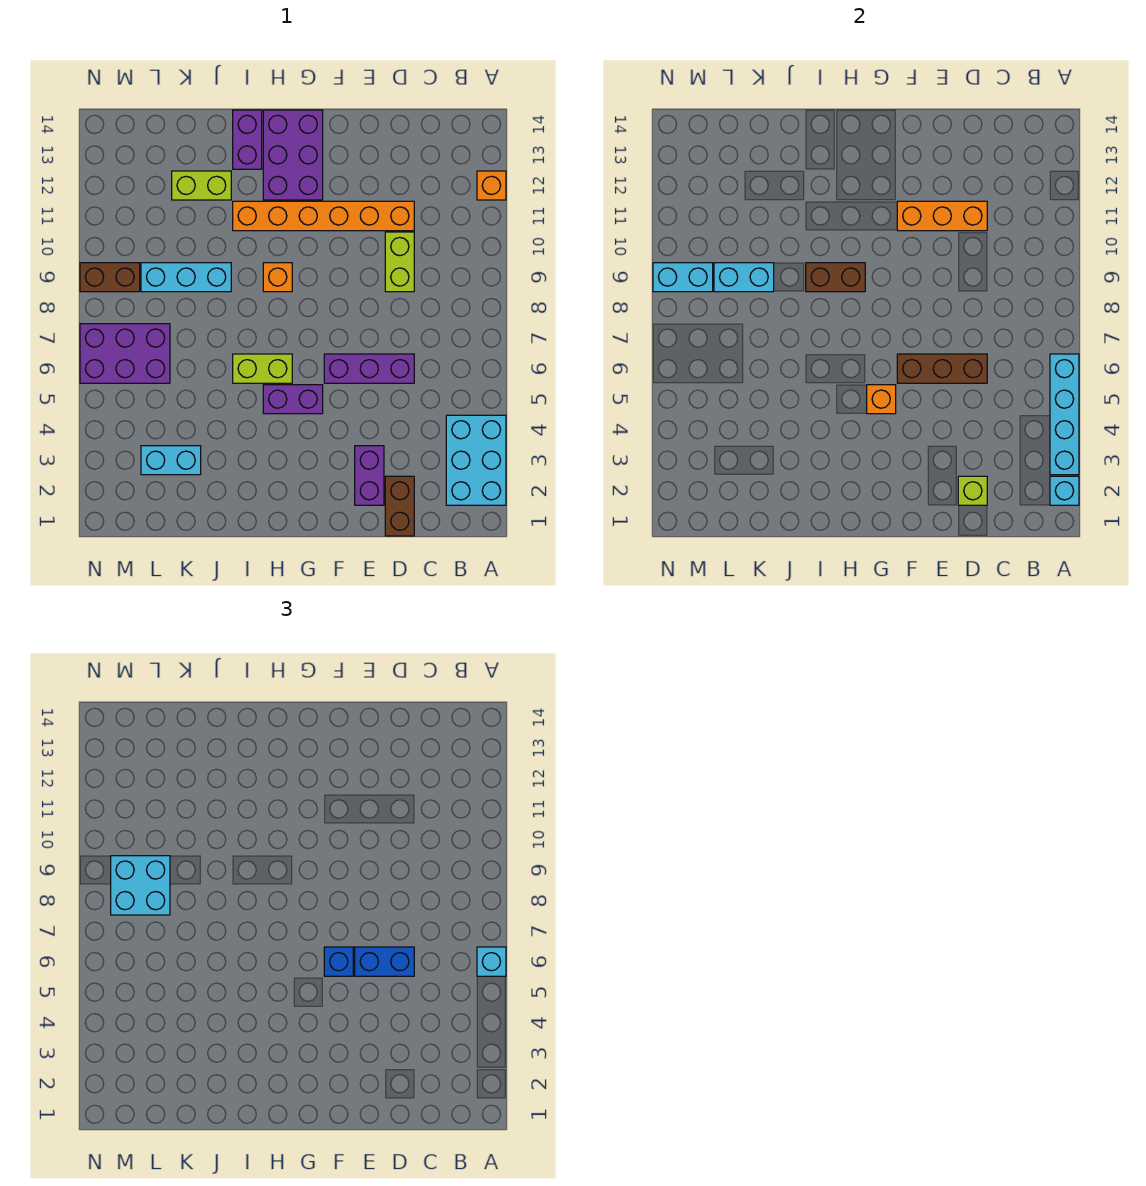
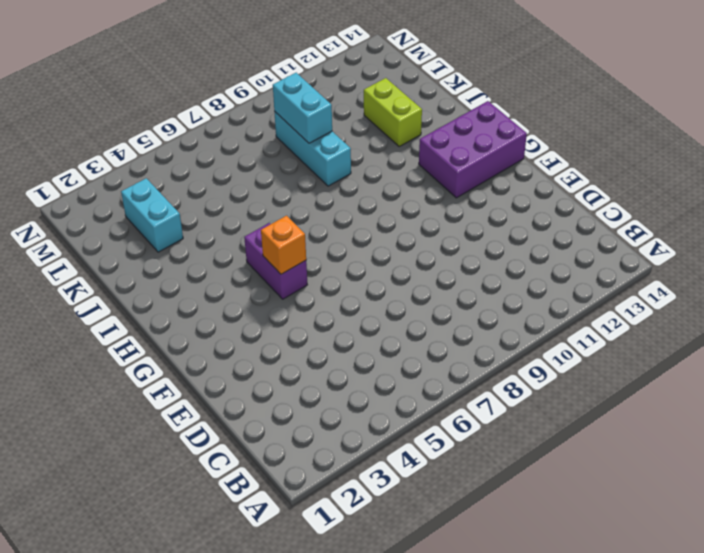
none -> cyan brick A2:B4 level 1
none -> orange brick A12 level 1
none -> brown brick D1:D2 level 1
none -> purple brick D6:F6 level 1

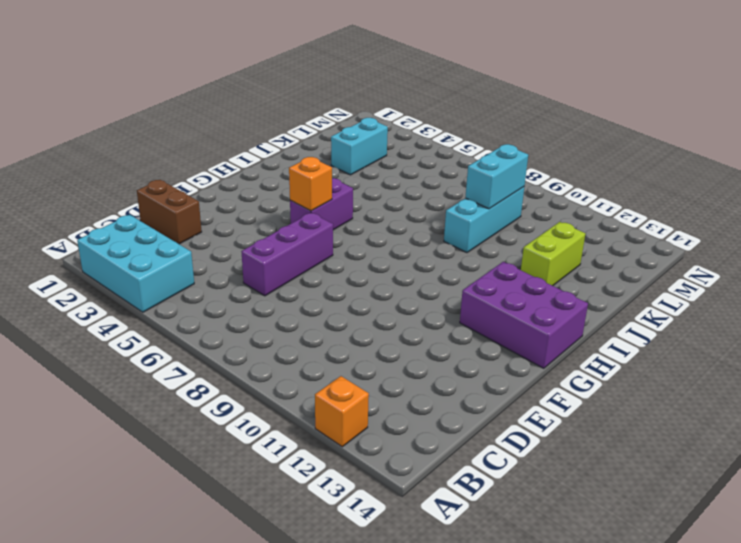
none -> lime brick D9:D10 level 1
none -> orange brick D11:I11 level 1
none -> purple brick E2:E3 level 1
none -> lime brick H6:I6 level 1

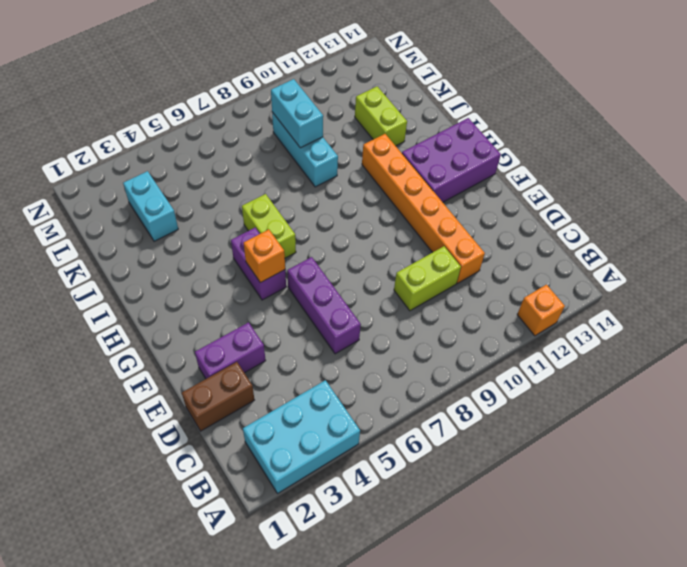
none -> orange brick H9 level 1
none -> purple brick I13:I14 level 1
none -> purple brick L6:N7 level 1
none -> brown brick M9:N9 level 1

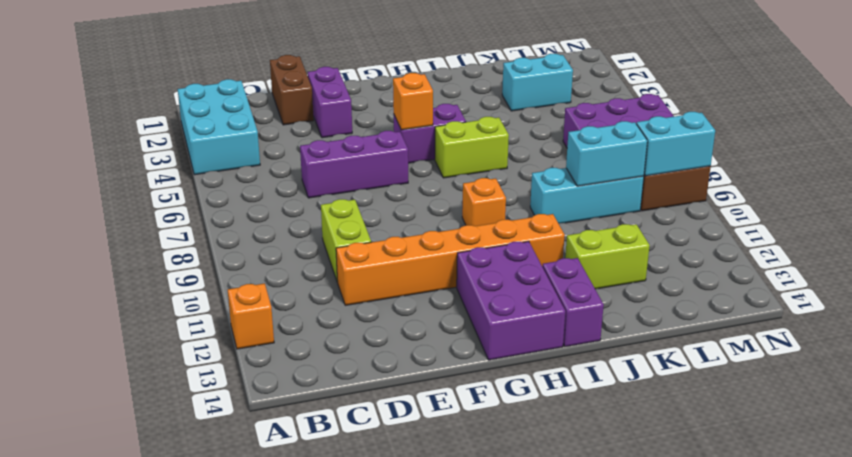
none -> cyan brick A2 level 2
none -> cyan brick A3:A6 level 2
none -> lime brick D2 level 2
none -> brown brick D6:F6 level 2

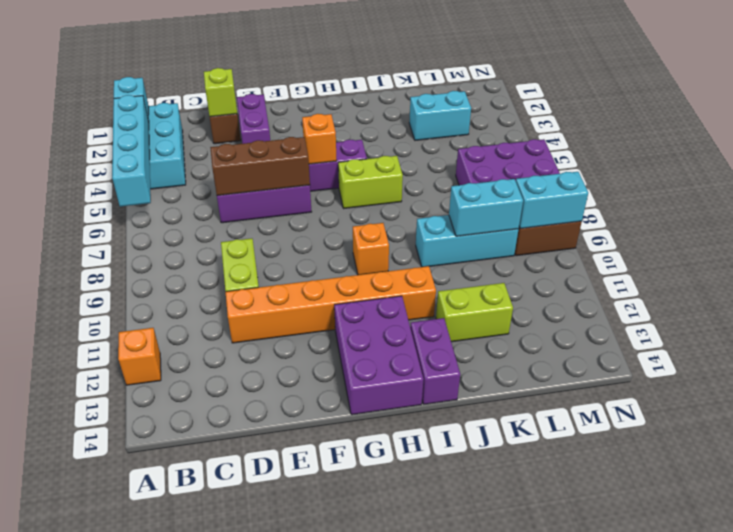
none -> orange brick D11:F11 level 2
none -> brown brick H9:I9 level 2
none -> cyan brick A6 level 3
none -> blue brick D6:E6 level 3

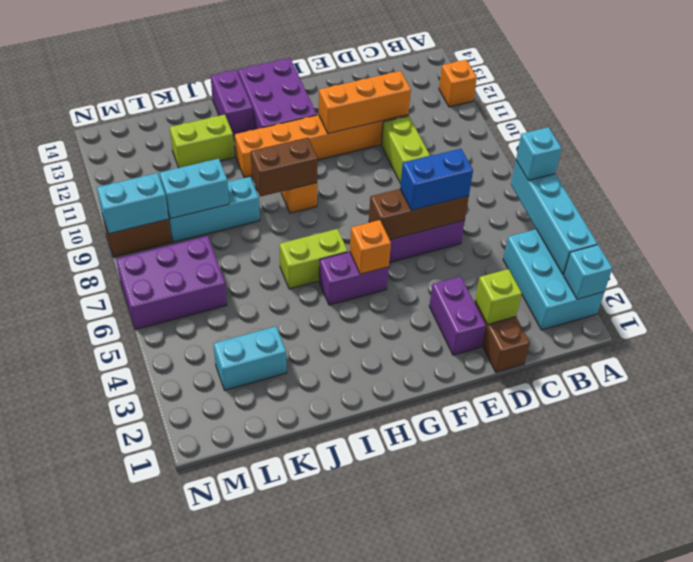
none -> blue brick F6 level 3
none -> cyan brick L8:M9 level 3

